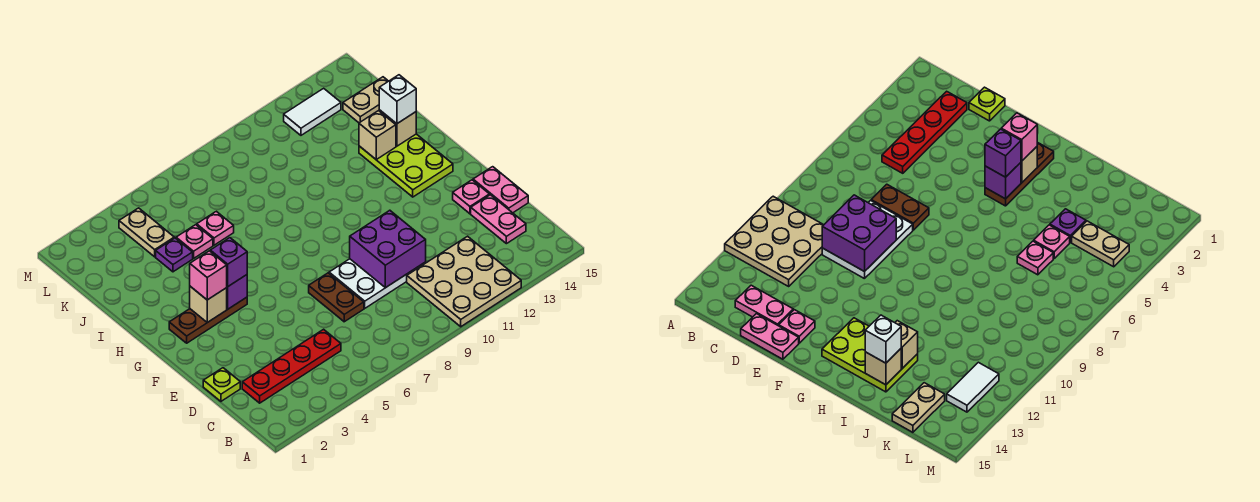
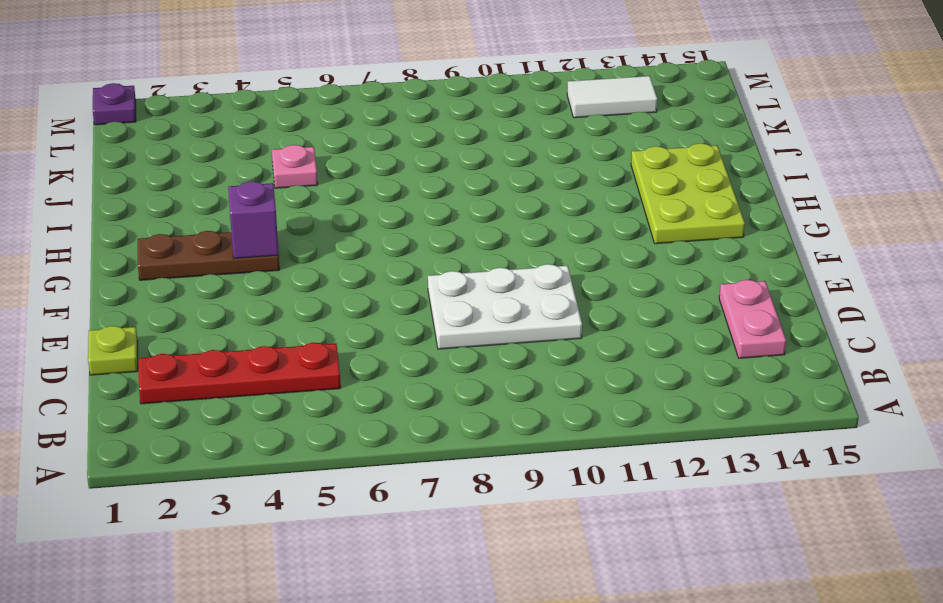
purple plate M1 level 1 -> purple plate J4 level 1
none -> tan plate A10:C12 level 1
none -> brown plate D7:E7 level 1
none -> pink plate D15:E15 level 1

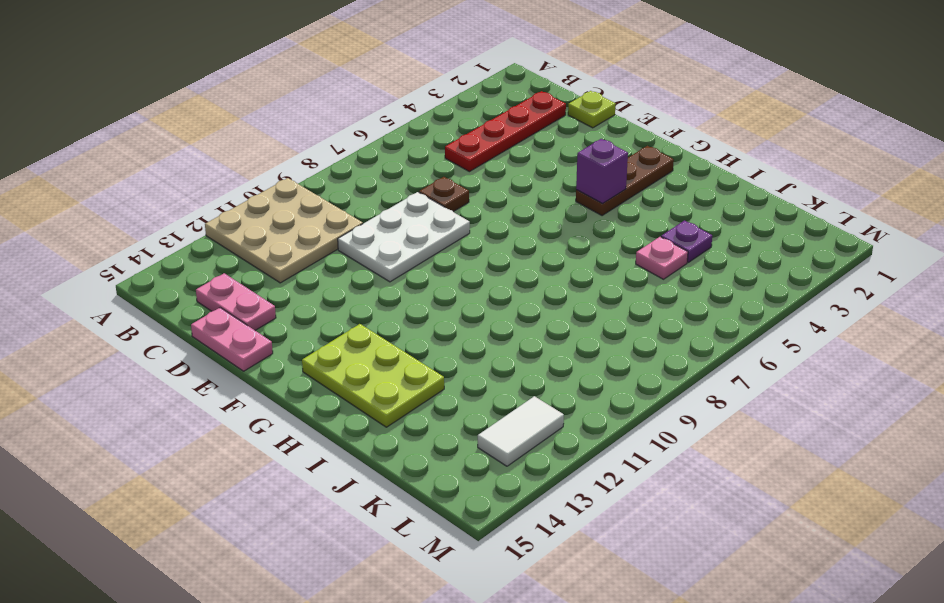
brown plate D7 level 1 -> brown plate D7:E7 level 1
none -> pink plate E14 level 1
none -> pink plate J6 level 1
none -> tan plate K4:L4 level 1

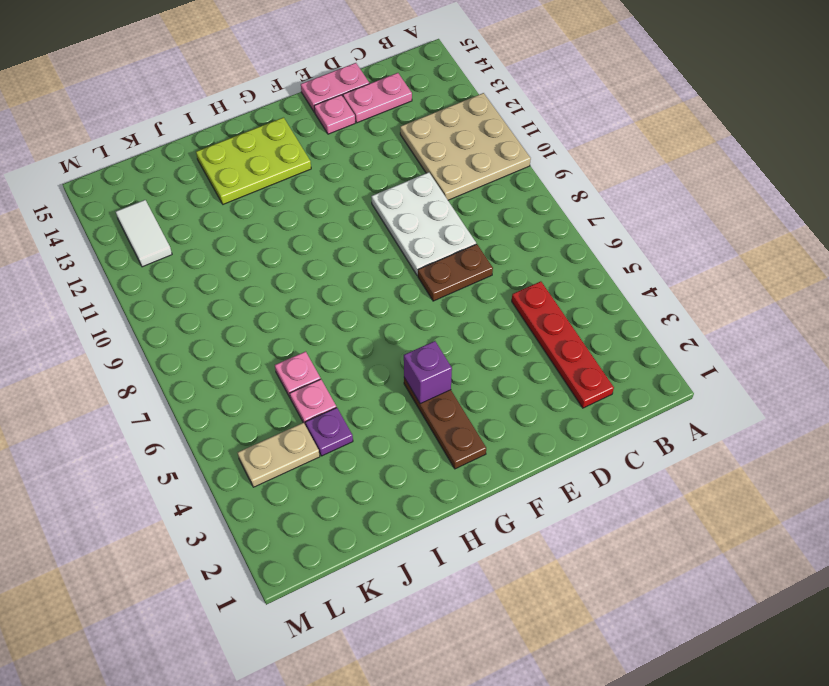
none -> lime plate D1 level 1
none -> tan plate K14:K15 level 1
none -> purple brick D9:E10 level 2

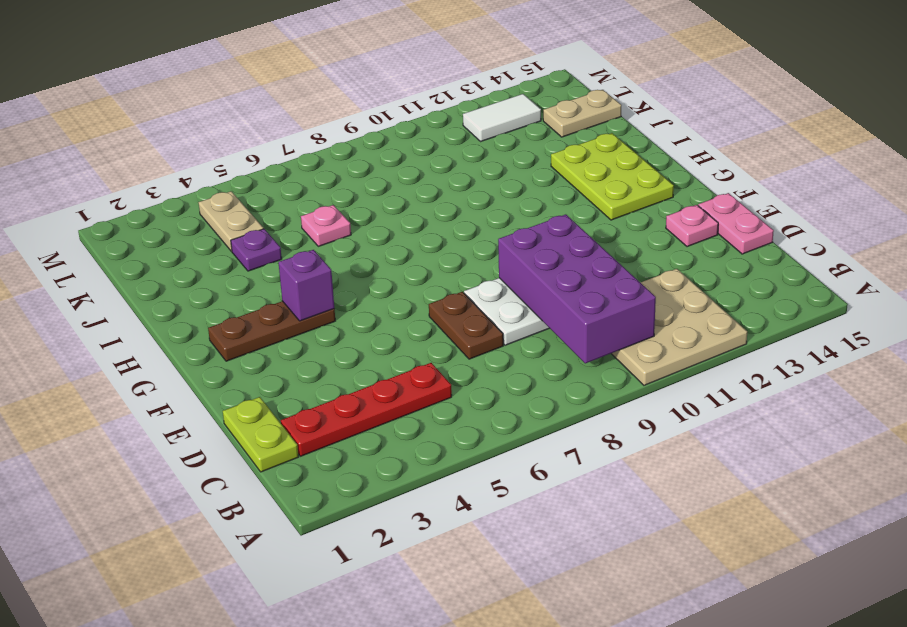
purple brick B9:E10 level 2 -> purple brick D9:E10 level 2
lime plate C1:D1 level 1 -> lime plate D1 level 1
none -> pink plate C14:D14 level 1
none -> pink plate J5 level 1
none -> tan brick G3 level 2

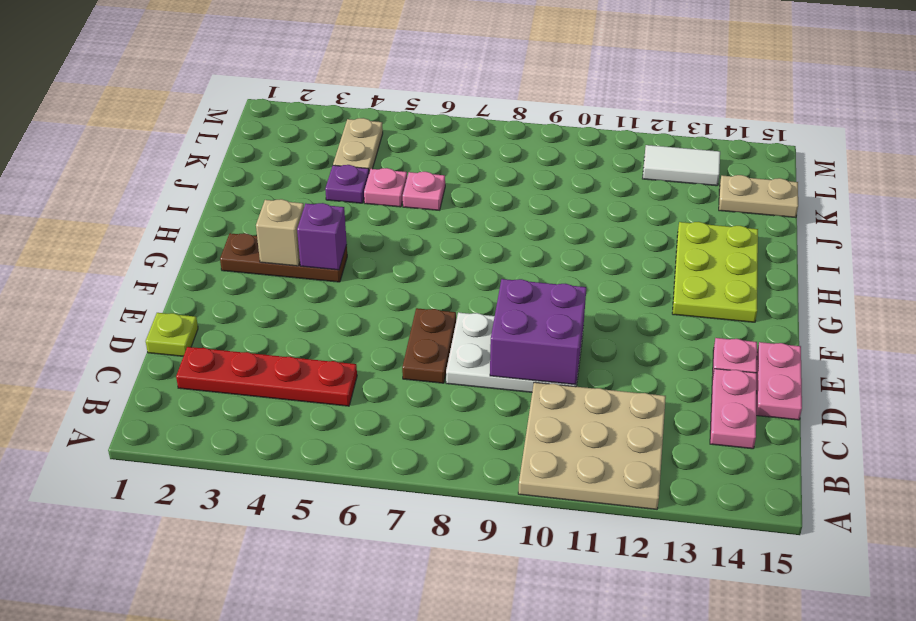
none -> tan brick I13 level 2
none -> tan brick I14 level 2
none -> pink brick G3 level 3

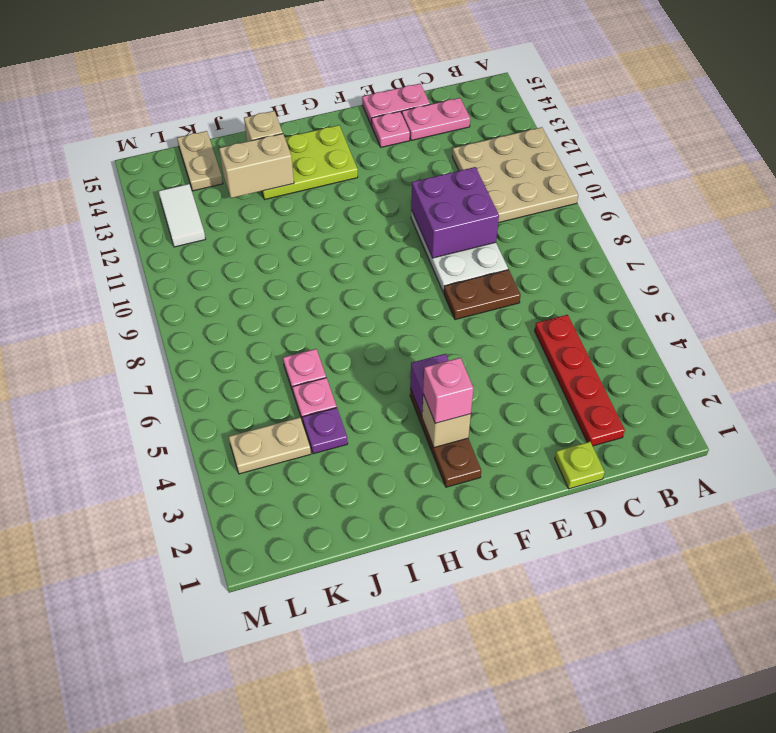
tan brick I13:J13 level 2 -> tan brick I13 level 2
none -> purple brick G4 level 3
none -> white brick I14 level 3

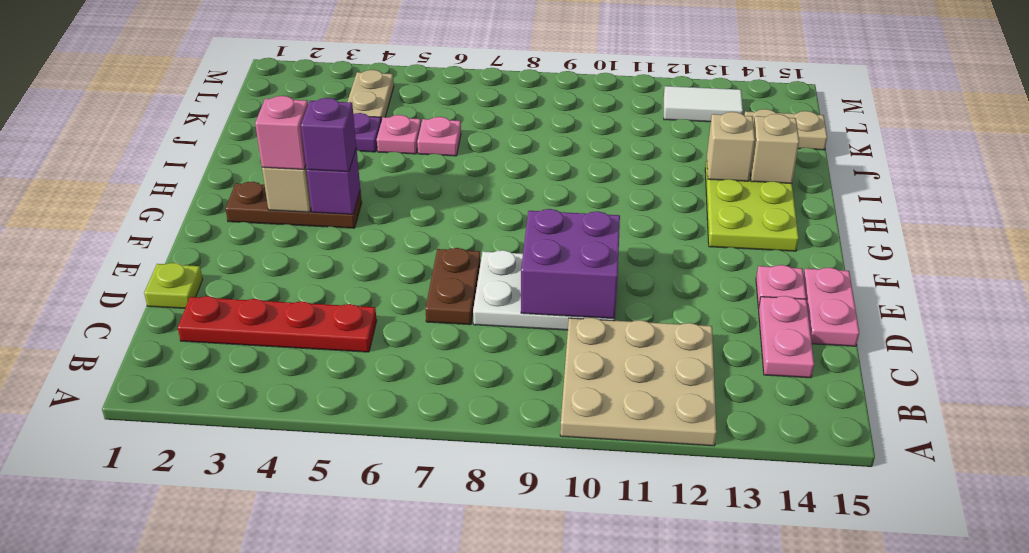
none -> white brick I14 level 3

